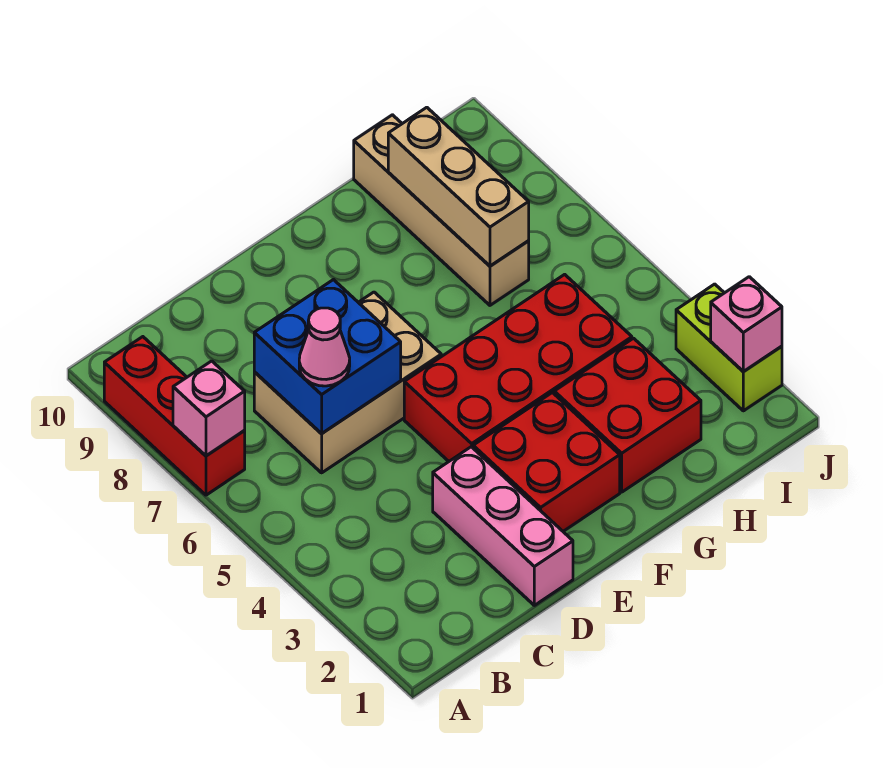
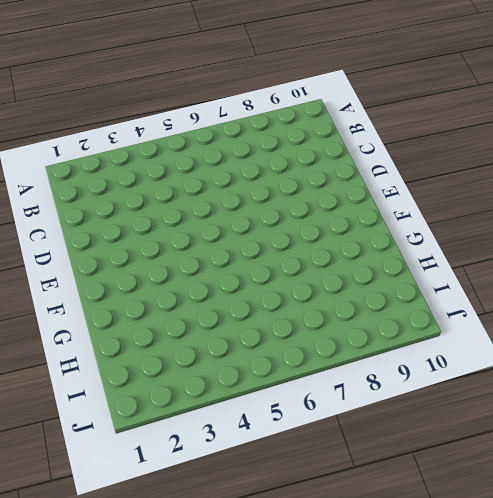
none -> red brick A7:A9 level 1
none -> tan brick C6:E7 level 1
none -> pink brick D1:D3 level 1

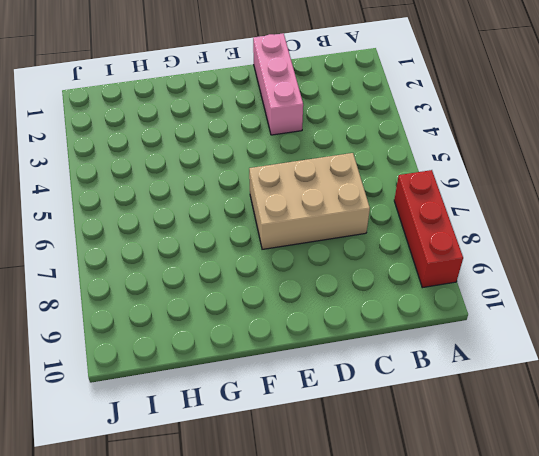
none -> red brick E2:F3 level 1
none -> red brick E4:H5 level 1
none -> red brick G2:H3 level 1

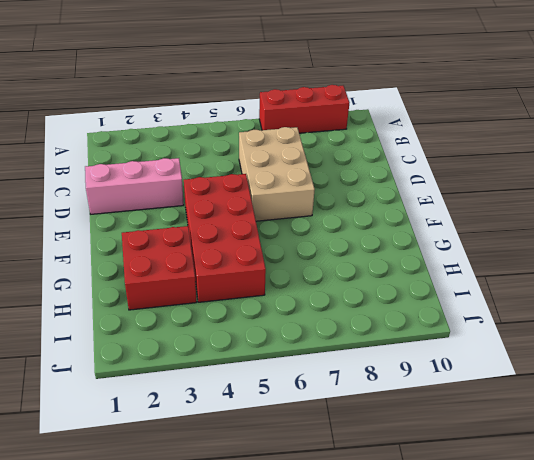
none -> red brick E2:F3 level 1
none -> tan brick H7:H10 level 1
none -> lime brick J2:J3 level 1

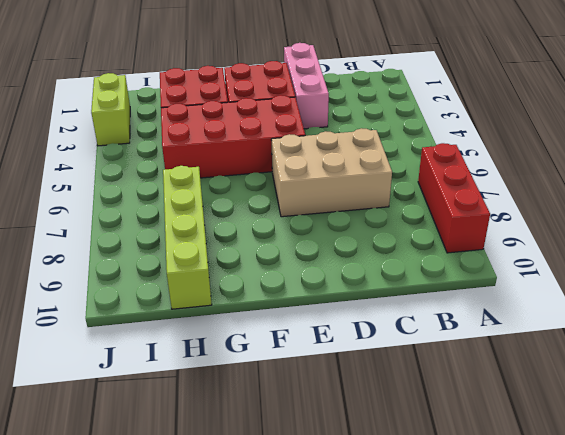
lime brick H7:H10 level 1 -> tan brick H7:H10 level 1
none -> pink brick A7 level 2
none -> blue brick C6:D7 level 2
none -> tan brick H7:H9 level 2

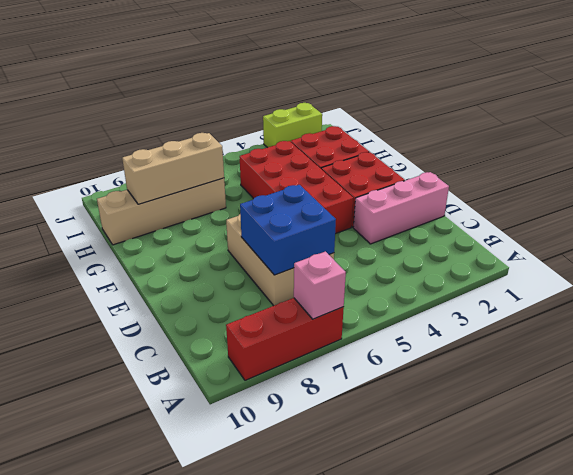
none -> pink brick J2 level 2
none -> pink cone C6 level 3

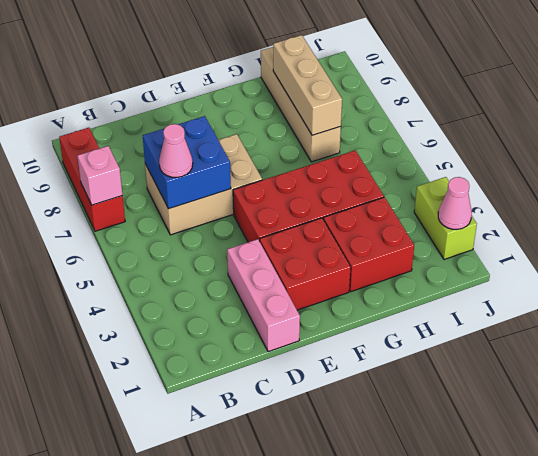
pink cone J2 level 2 -> pink brick J2 level 2

